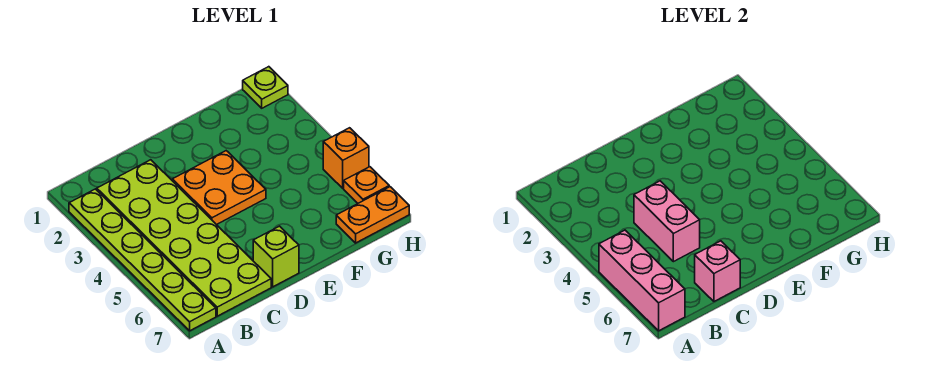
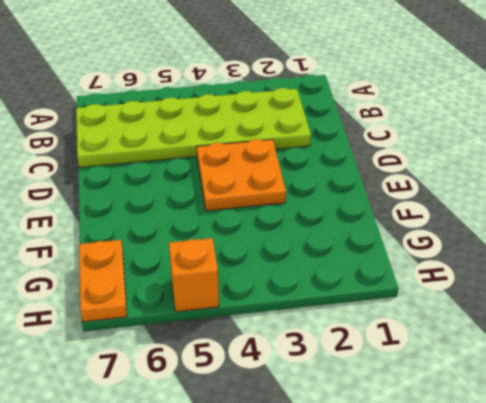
none -> lime plate A2:A7 level 1
none -> lime brick D7 level 1

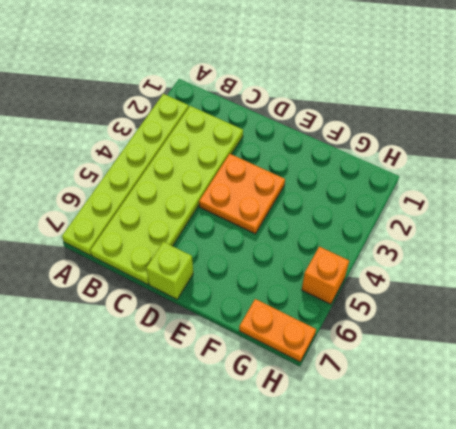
none -> lime plate H1 level 1
none -> orange plate H6 level 1

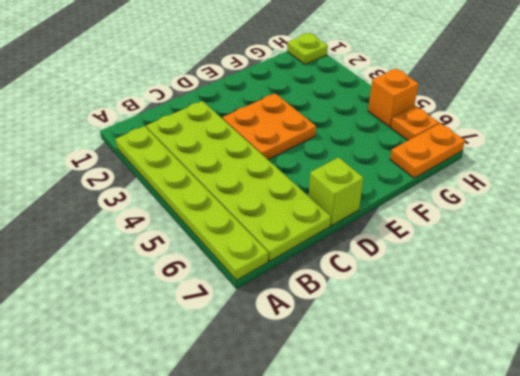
none -> pink brick A5:A7 level 2
none -> pink brick C4:C5 level 2

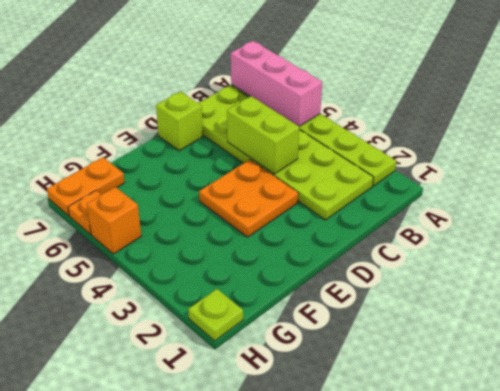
lime brick C4:C5 level 2 -> pink brick C4:C5 level 2
none -> pink brick C7 level 2

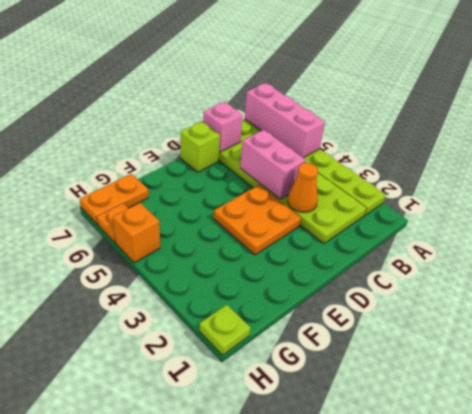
orange cone C3 level 2 -> none

